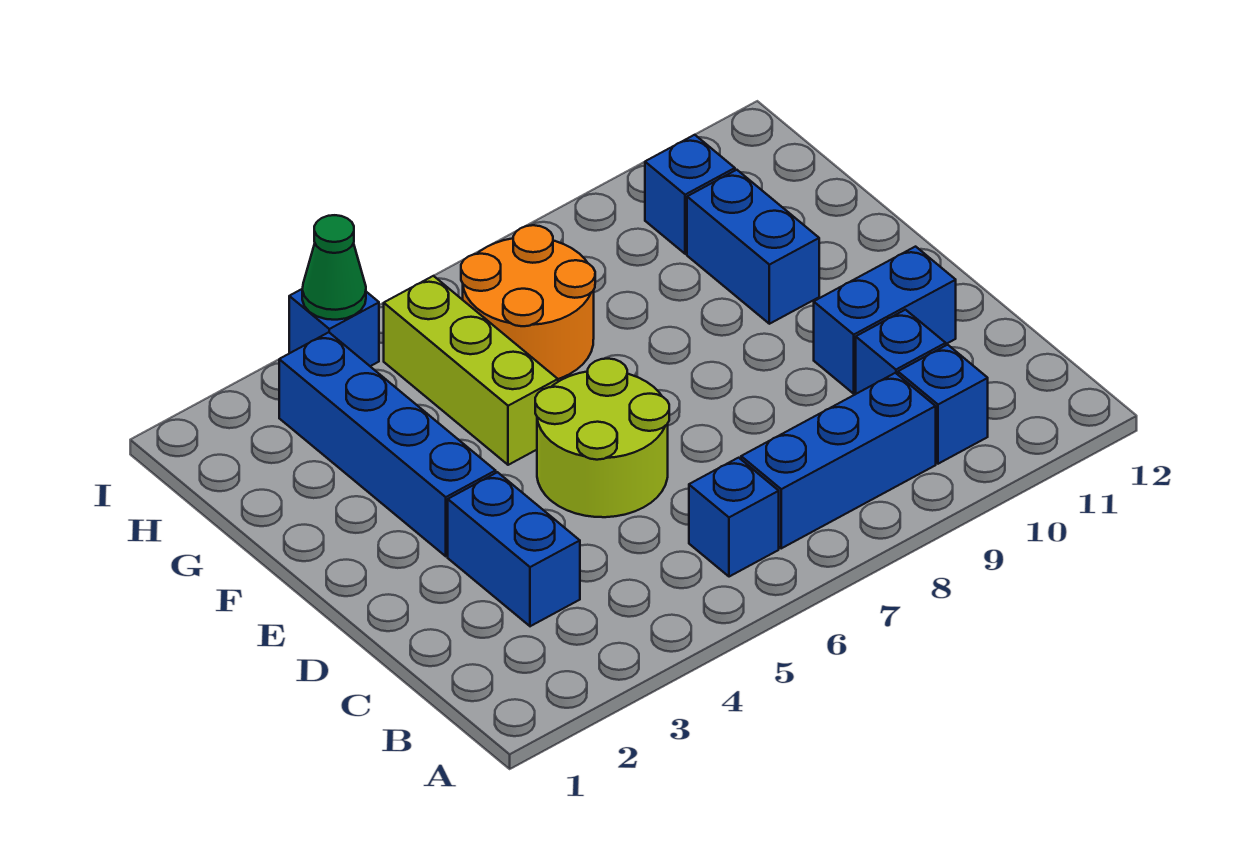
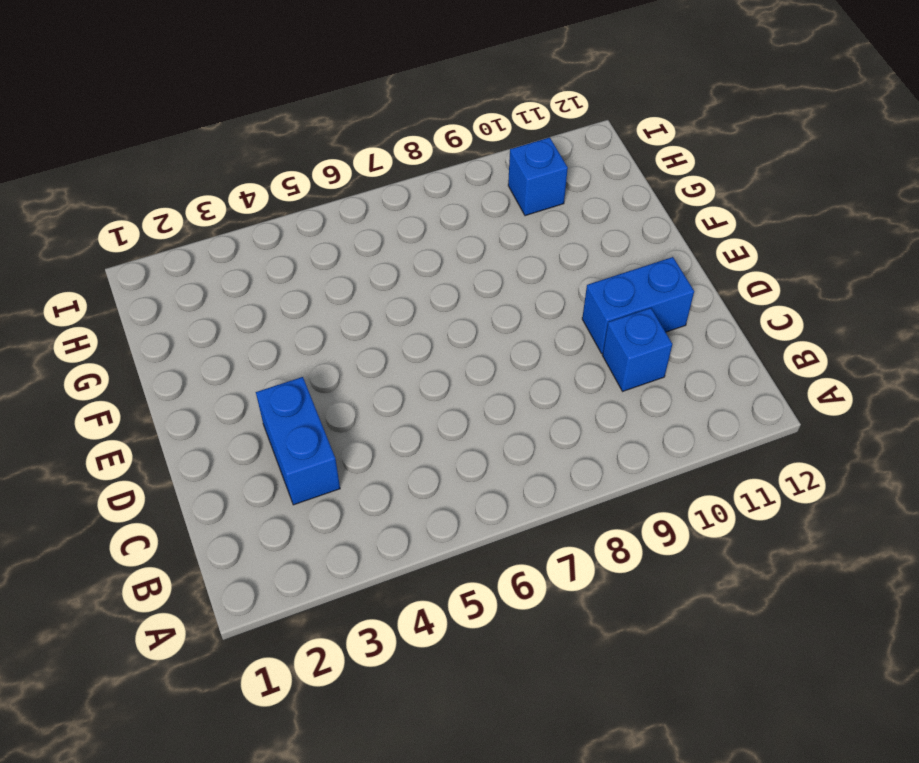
none -> blue brick B6 level 1
none -> blue brick B7:B9 level 1
none -> blue brick B10 level 1

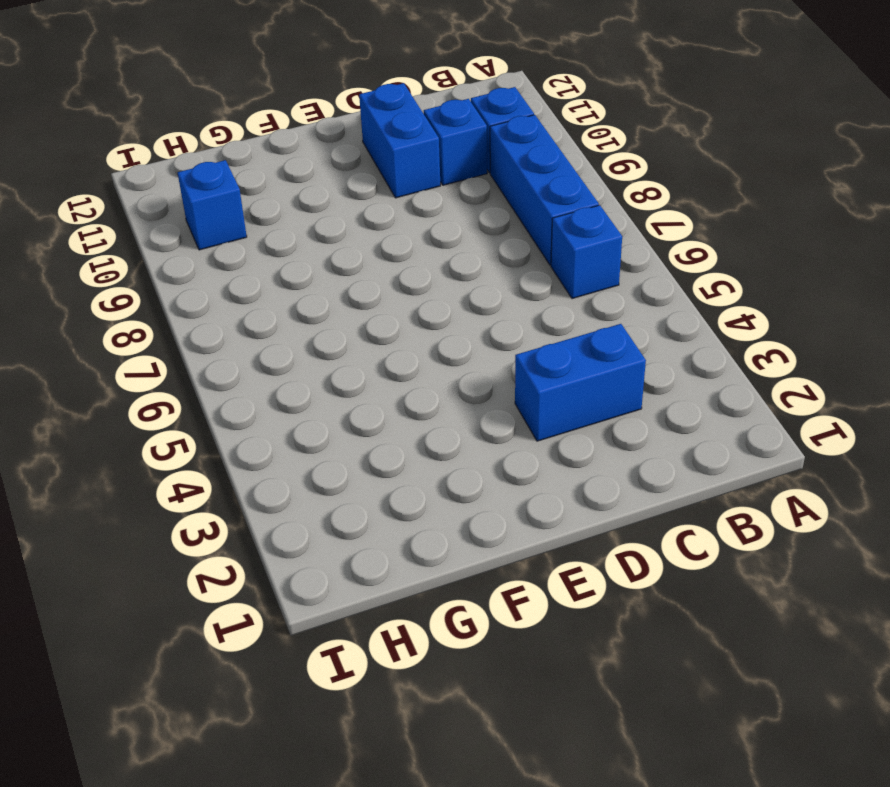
none -> lime round brick D5:E6 level 1
none -> blue brick E3:H3 level 1
none -> lime brick F5:H5 level 1

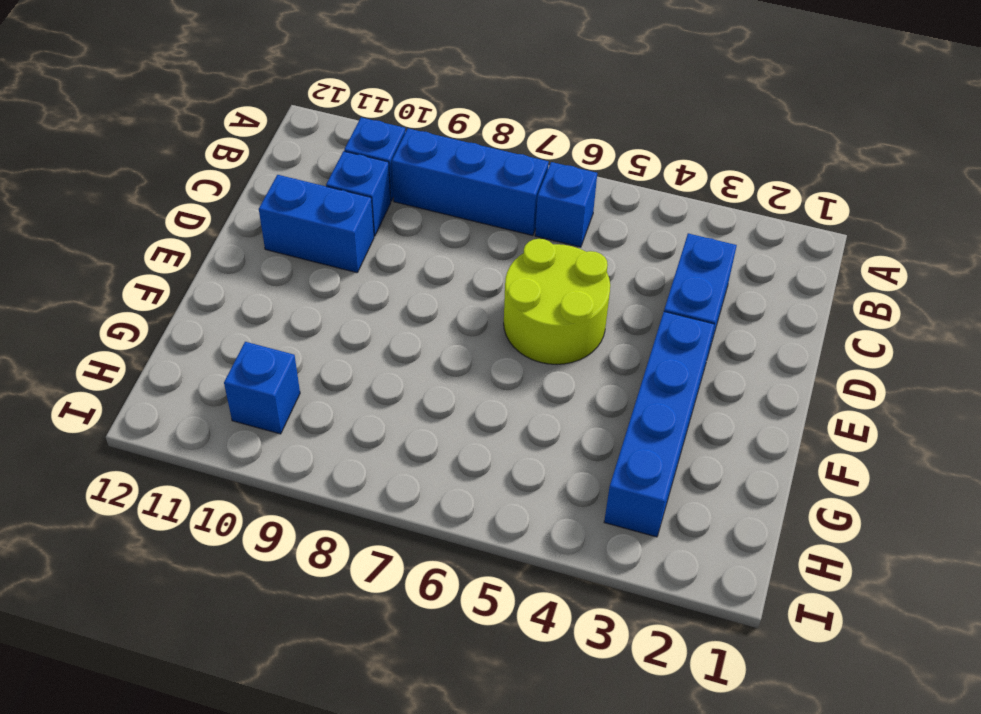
none -> lime brick F5:H5 level 1
none -> blue brick F10:G10 level 1
none -> orange round brick G6:H7 level 1

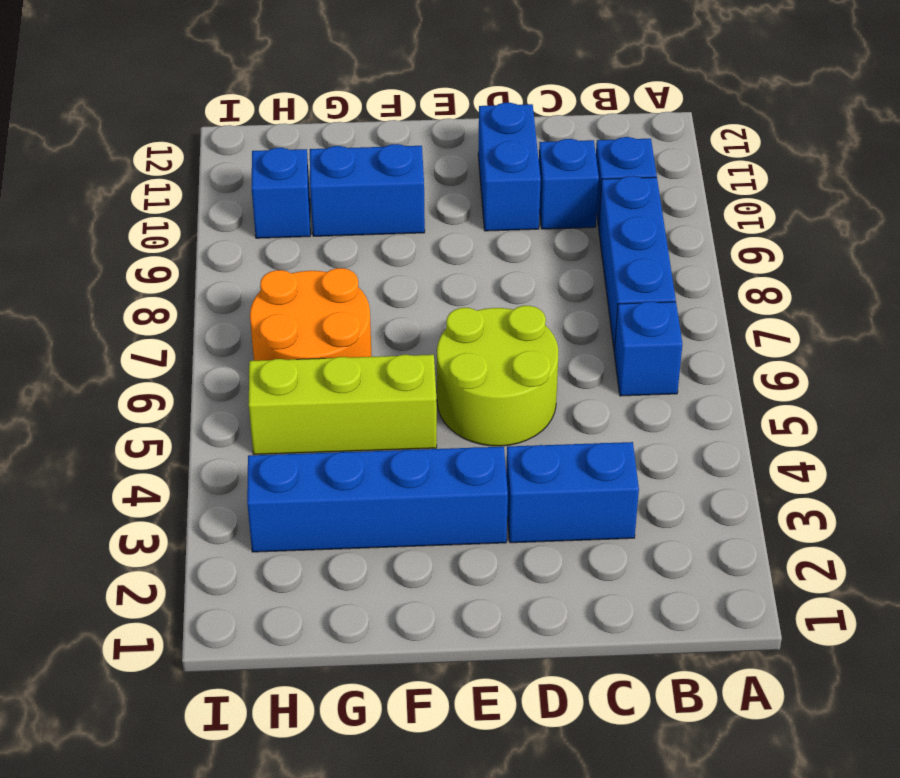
none -> blue brick I4 level 1
none -> green cone I4 level 2

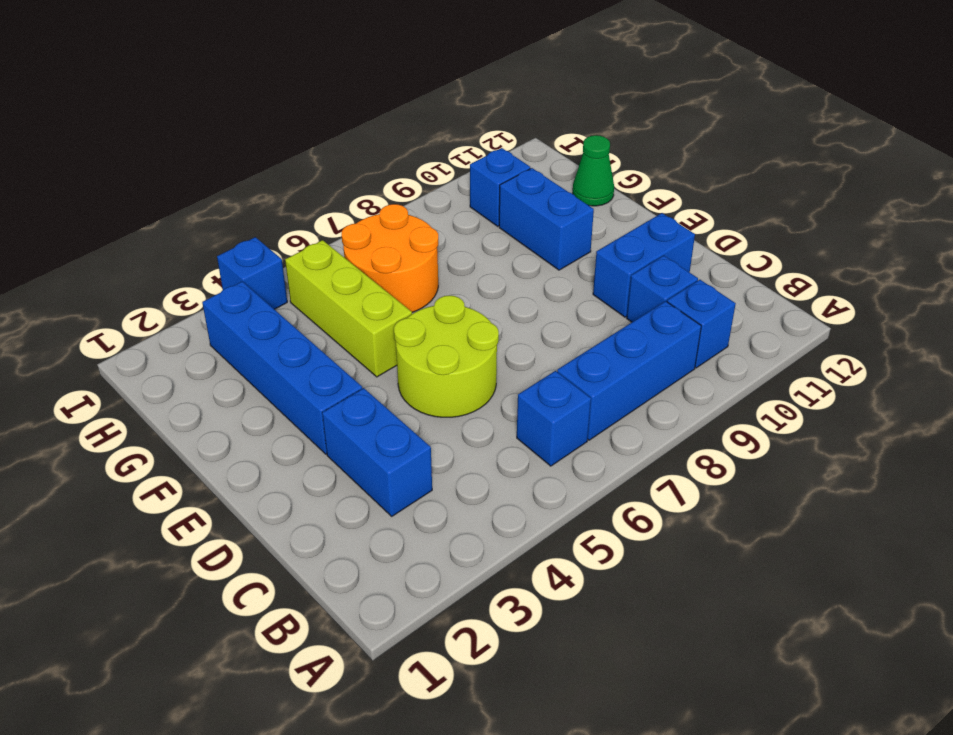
green cone G12 level 1 -> green cone I4 level 2

